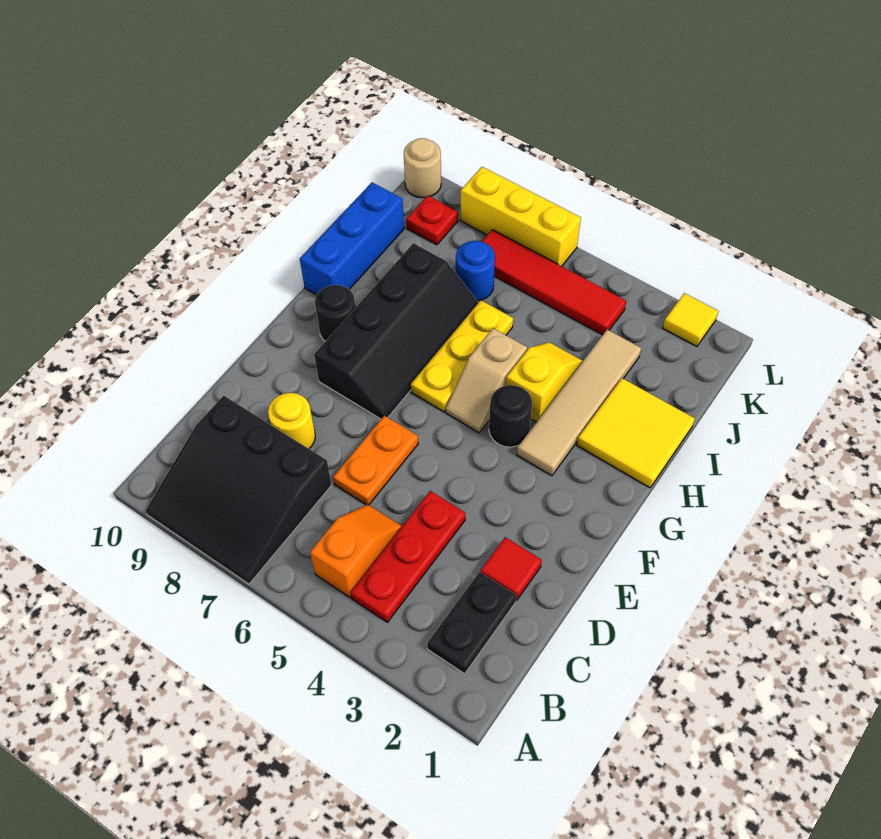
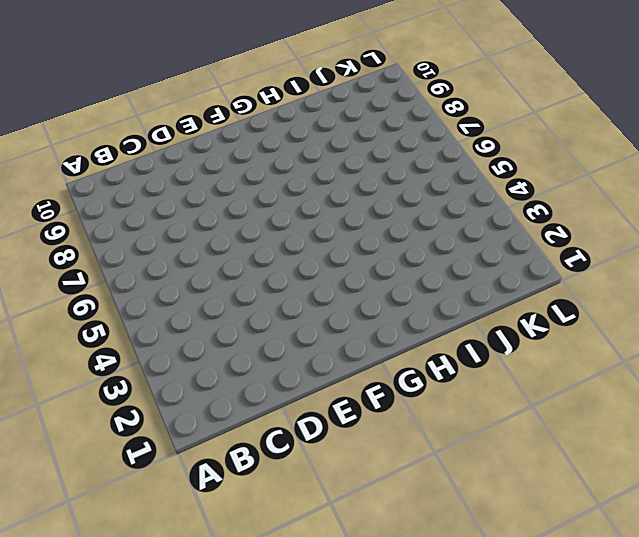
none -> black slope A7:C9 level 1 top C
none -> black plate B2:C2 level 1
none -> red plate B4:D4 level 1

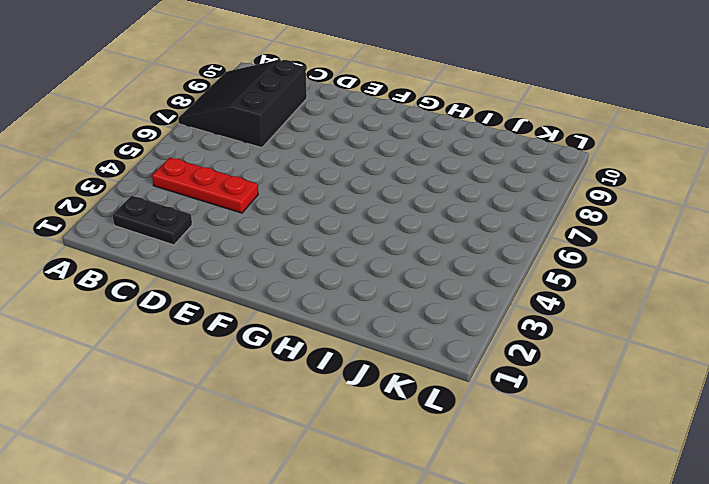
none -> orange slope B5:C5 level 1 top B
none -> red tile D2 level 1
none -> orange plate D6:E6 level 1

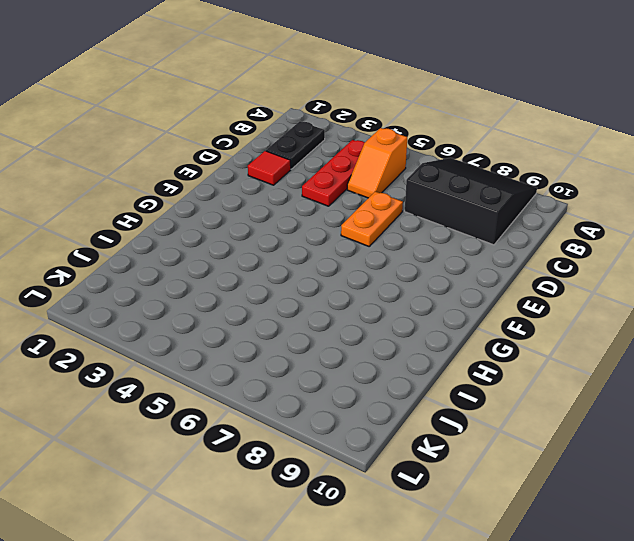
none -> yellow round brick D8 level 1
none -> black slope F7:I8 level 1 top 8
none -> tan tile G3:J3 level 1

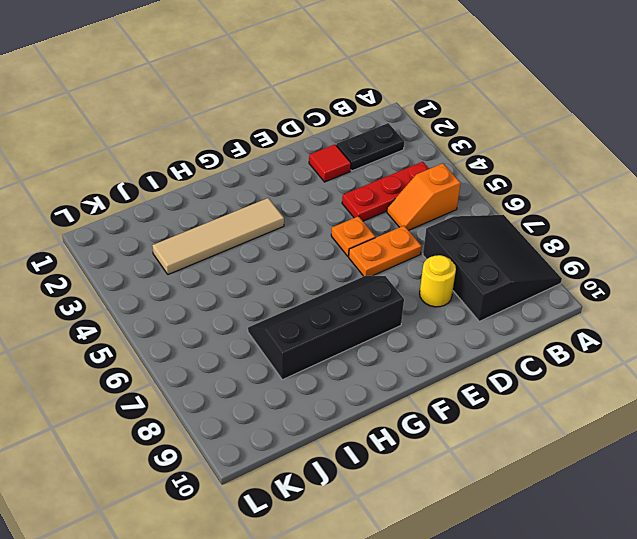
orange plate E5 level 1 -> none
none -> black round brick G4 level 1
none -> tan slope G5:H5 level 1 top H
none -> yellow plate G6:I6 level 1

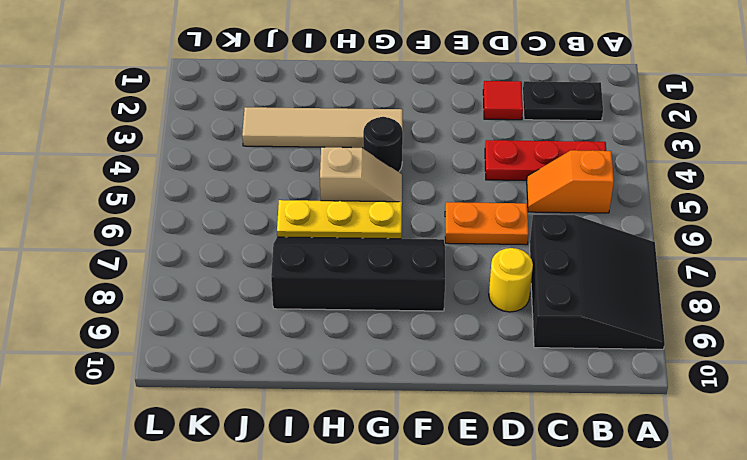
none -> black round brick G9 level 1
none -> yellow tile H1:I2 level 1
none -> yellow slope H4:I4 level 1 top H

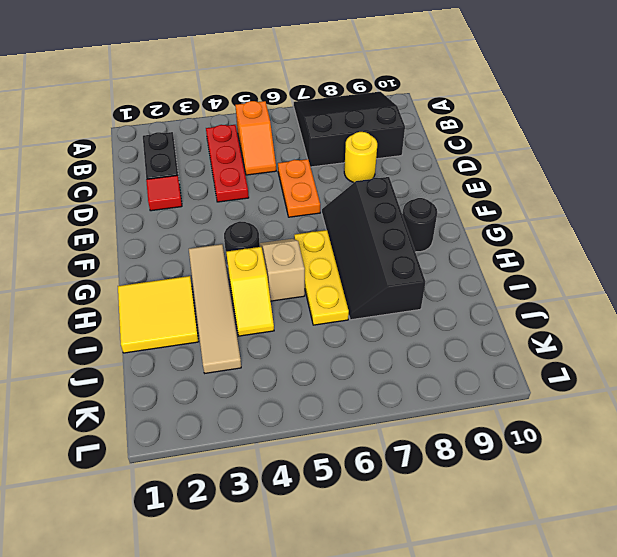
none -> blue brick H10:J10 level 1
none -> blue round brick J7 level 1
none -> red tile K4:K7 level 1

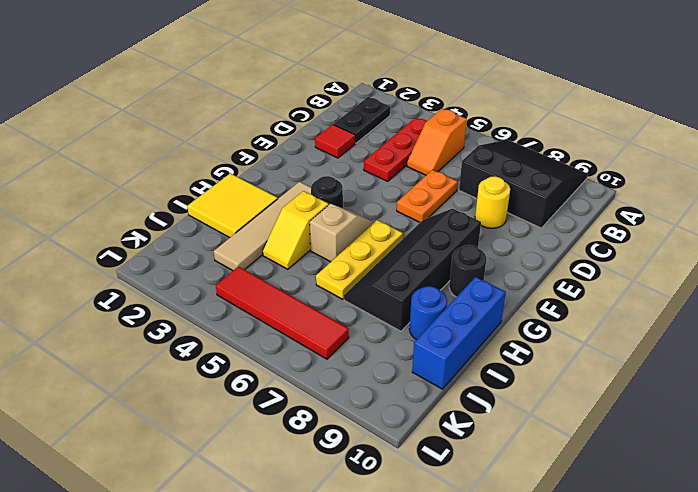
blue round brick I9 level 1 -> blue round brick J7 level 1
none -> red plate K9 level 1
none -> yellow tile L2 level 1
none -> yellow brick L6:L8 level 1

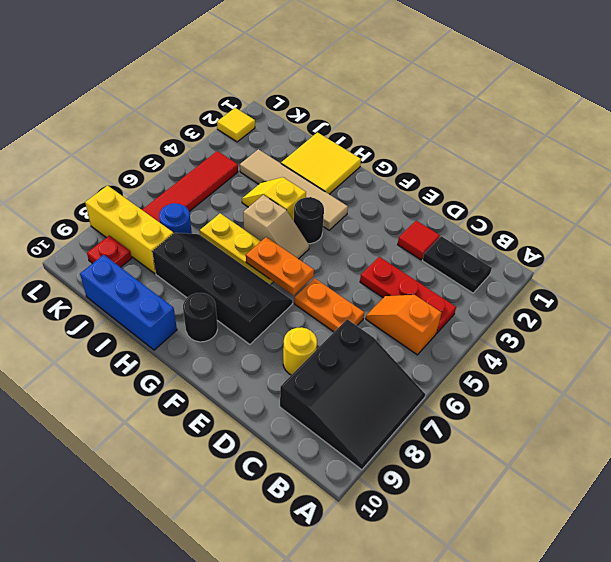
orange plate F6:G6 level 2 -> none
yellow brick J8:L8 level 1 -> yellow brick L6:L8 level 1
none -> tan round brick L10 level 1

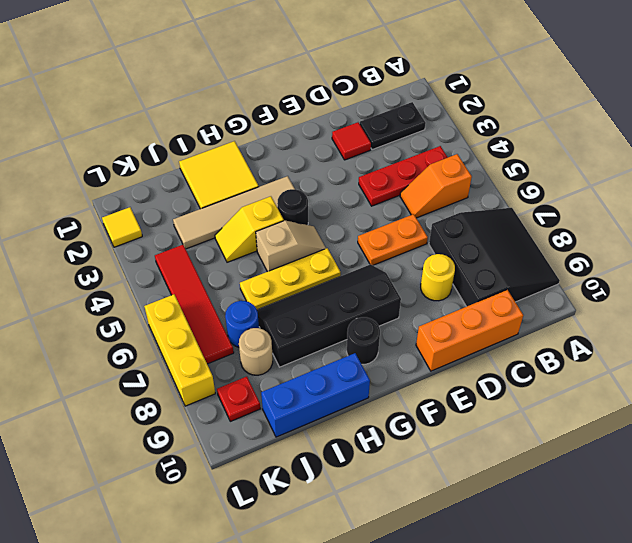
orange brick C10:E10 level 1 -> none
tan round brick J8 level 1 -> tan round brick L10 level 1

